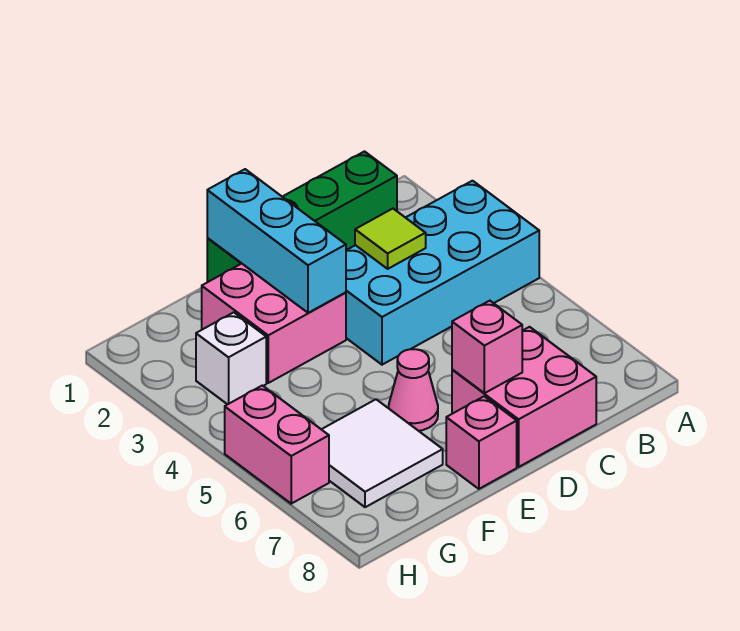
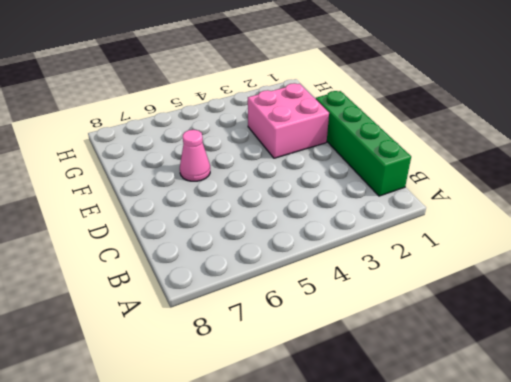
none -> cyan brick A3:D4 level 1
none -> pink brick C7:D8 level 1
none -> pink brick E8 level 1

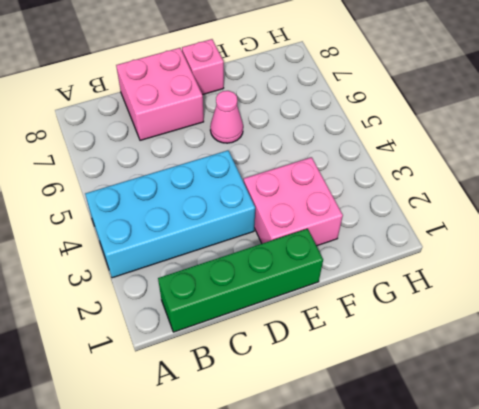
none -> white tile F6:G7 level 1
none -> white brick G3 level 1
none -> pink brick H5:H6 level 1

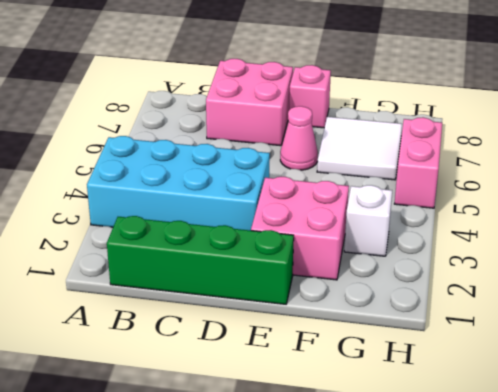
none -> lime tile C3 level 2
none -> pink brick D7 level 2
none -> cyan brick E1:E3 level 2

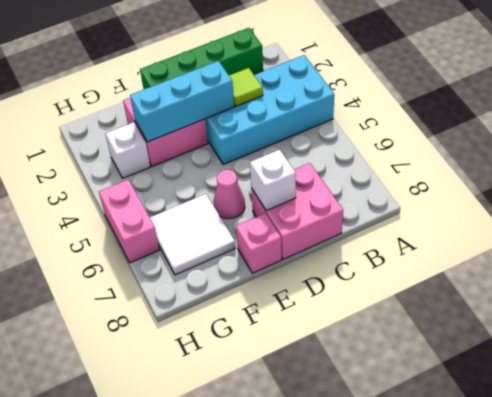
cyan brick D3:F3 level 2 -> cyan brick E1:E3 level 2
white brick D7 level 2 -> pink brick D7 level 2

